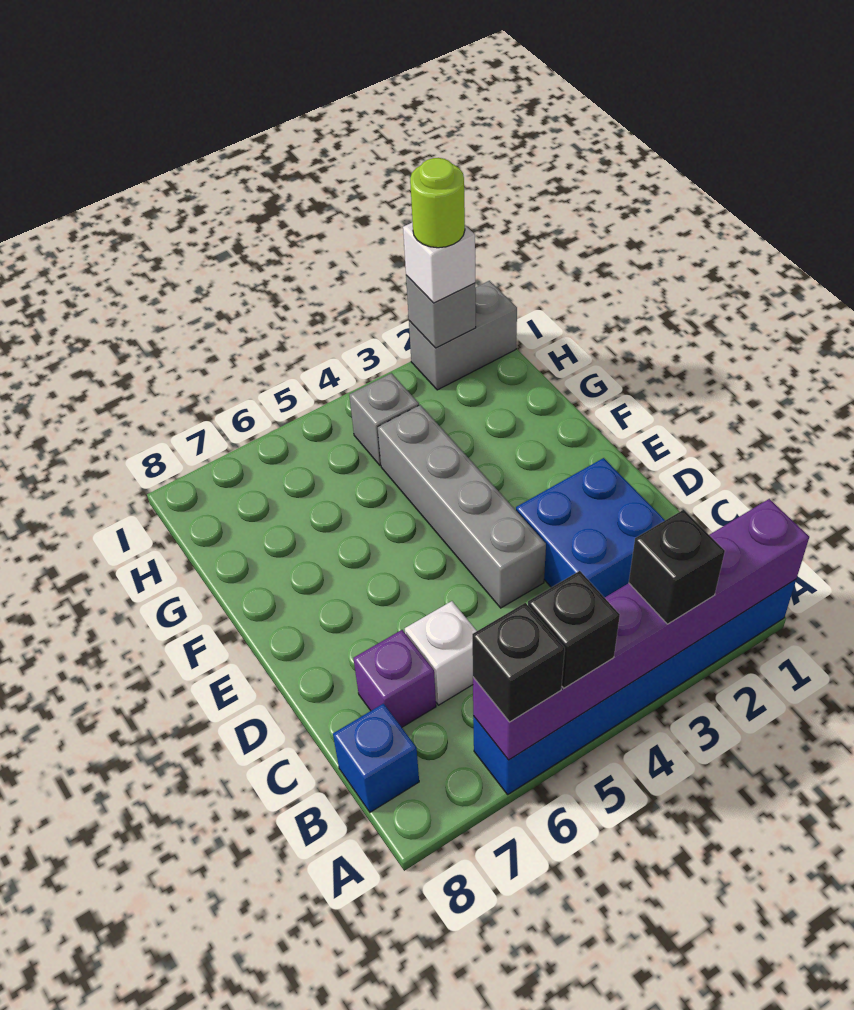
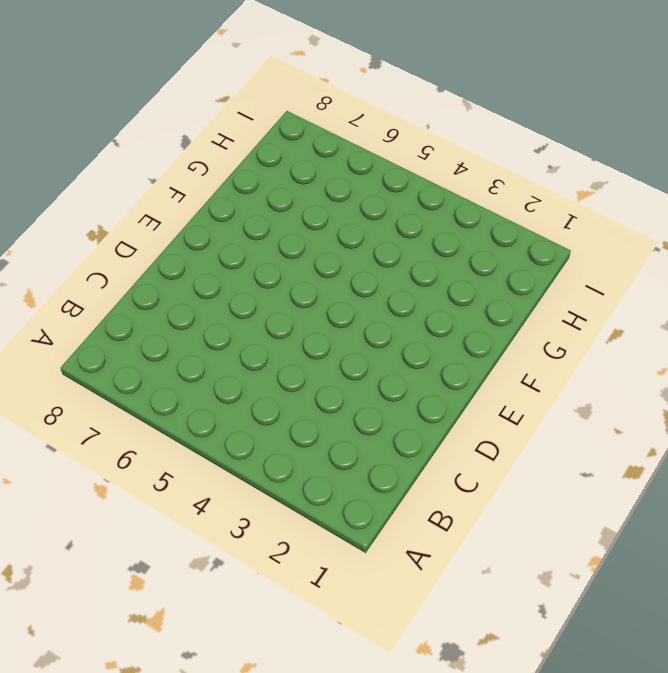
none -> blue brick A1:A6 level 1
none -> blue brick B8 level 1
none -> blue brick C2:D3 level 1

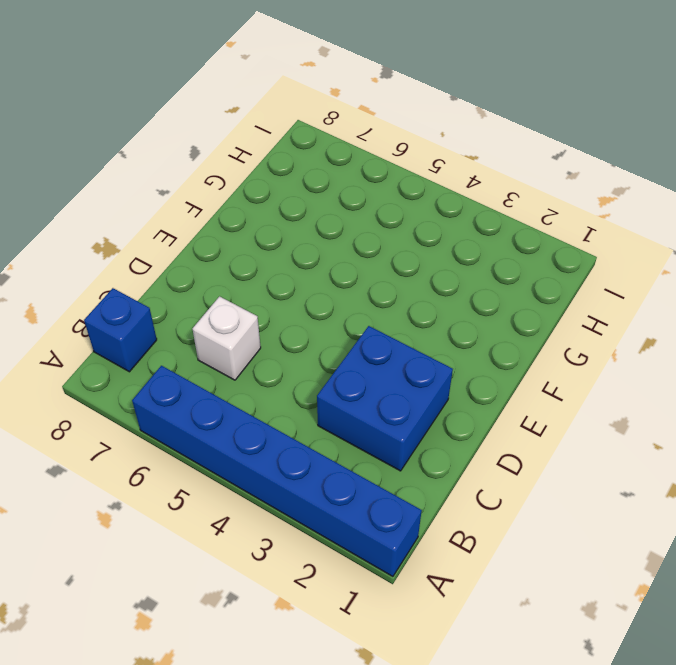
none -> purple brick C7 level 1
none -> grey brick D4:G4 level 1
none -> grey brick H4 level 1

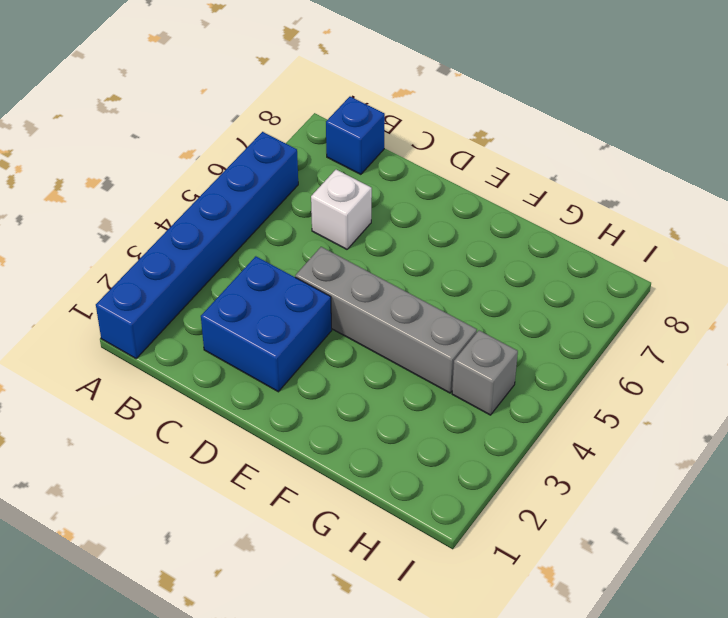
none -> purple brick C7 level 1
none -> grey brick I1:I2 level 1
none -> purple brick A1:A6 level 2

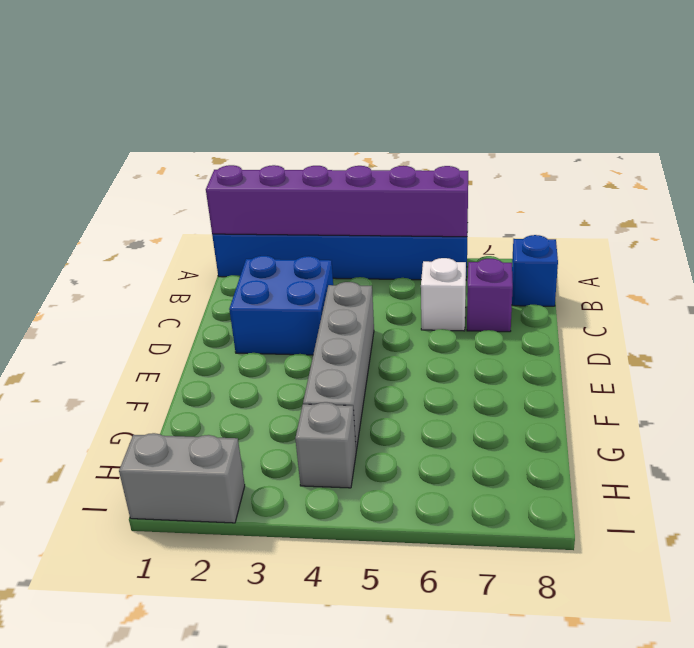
none -> grey brick I2 level 2
none -> black brick A3 level 3
none -> black brick A5 level 3

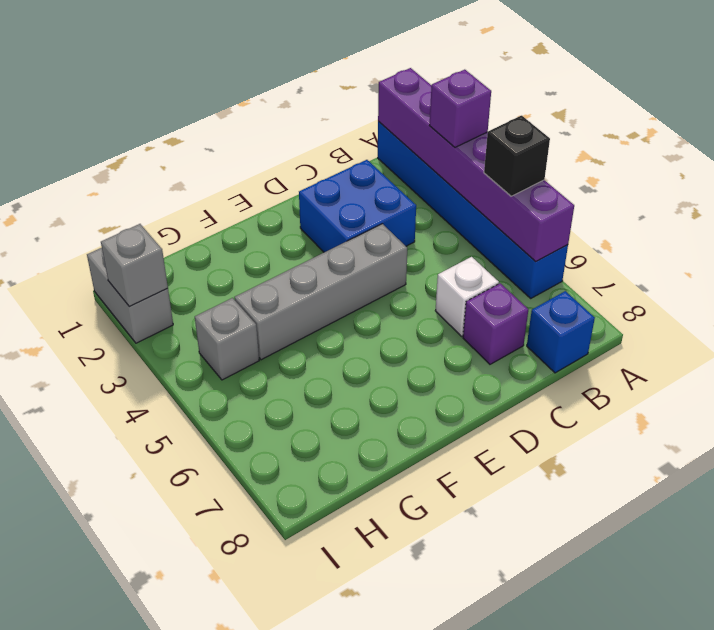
purple brick A3 level 3 -> black brick A3 level 3
none -> black brick A6 level 3
none -> white brick I2 level 3
none -> lime round brick I2 level 4

